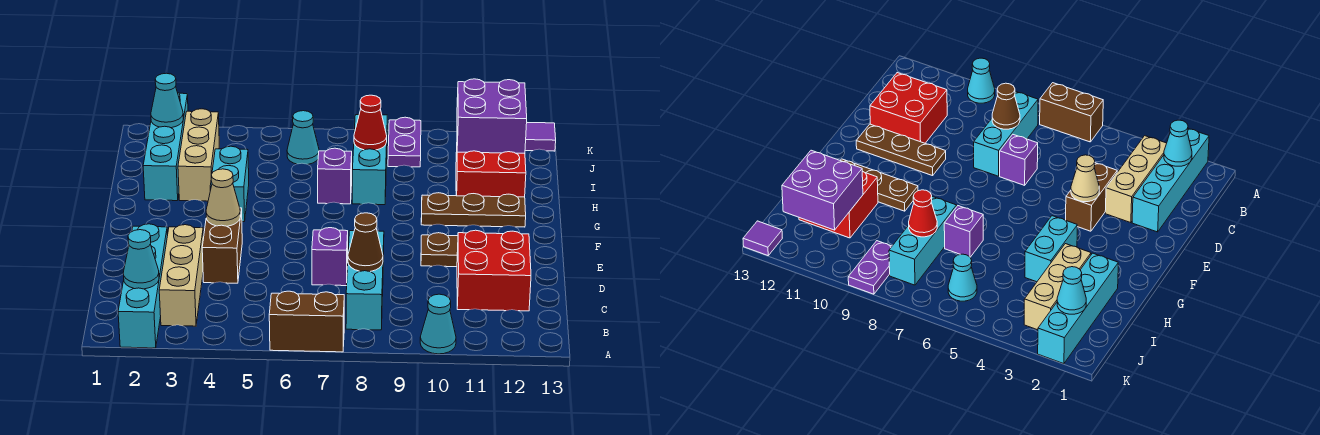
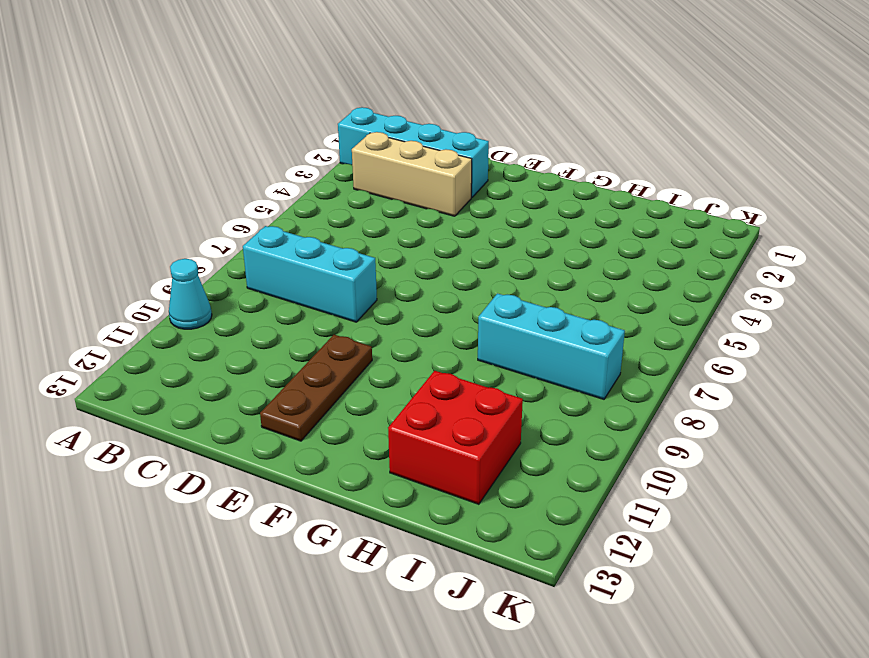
none -> brown brick A6:A7 level 1
none -> red brick C11:D12 level 1
none -> brown brick D4:E4 level 1

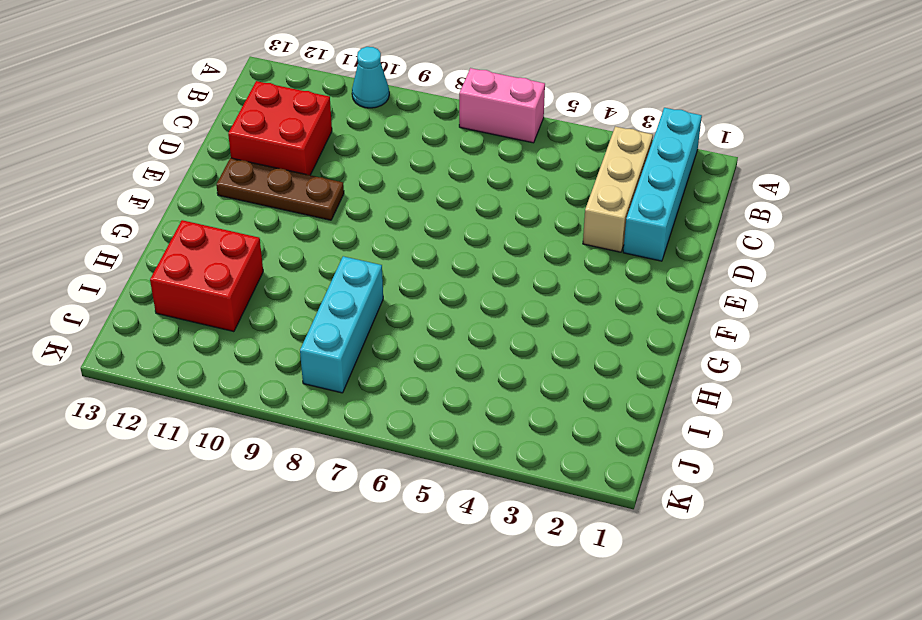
pink brick A6:A7 level 1 -> brown brick A6:A7 level 1
none -> cyan brick B8:D8 level 1
none -> brown brick D4:E4 level 1
none -> purple brick D7 level 1

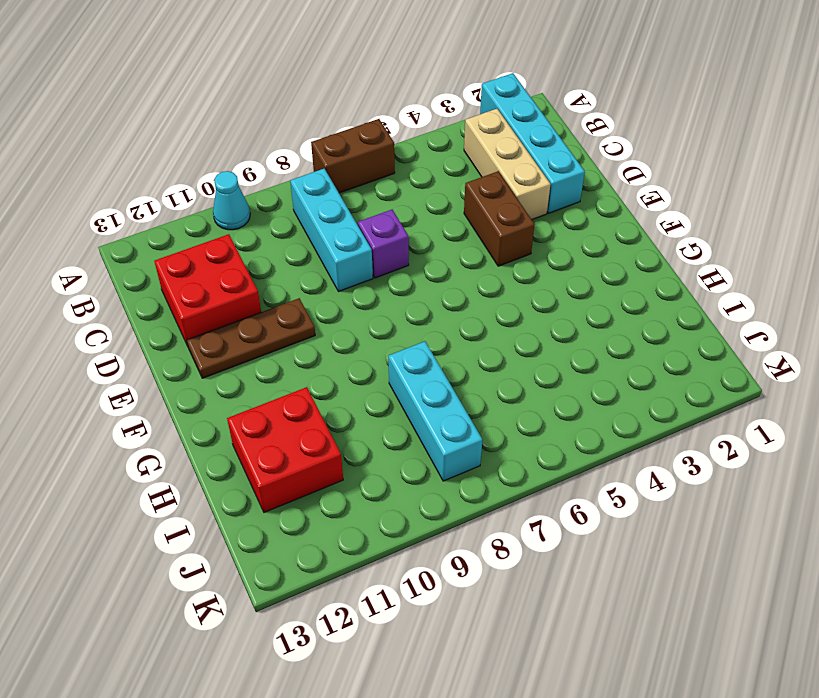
none -> cyan brick G4:H4 level 1
none -> brown plate G10:G12 level 1
none -> cyan brick H2:K2 level 1

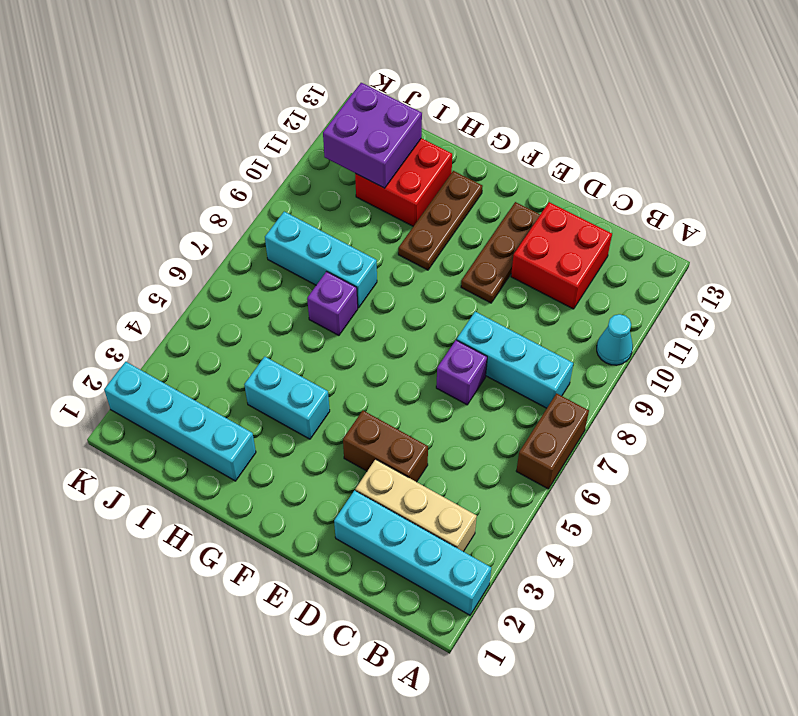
none -> tan brick H3:J3 level 1
none -> cyan cone J6 level 1
none -> purple plate J9:K9 level 1

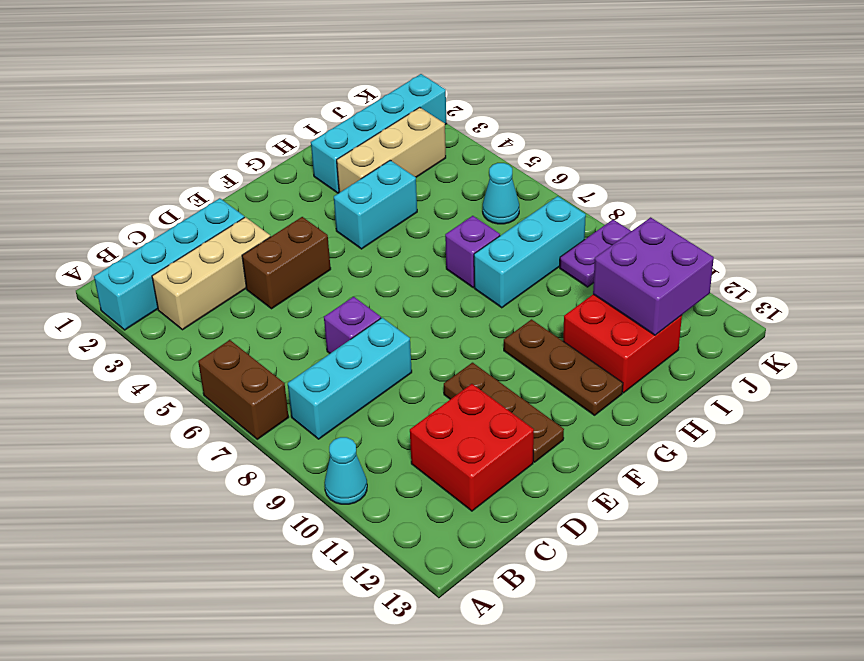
none -> purple tile K13 level 1
none -> cyan cone B2 level 2
none -> brown cone C8 level 2

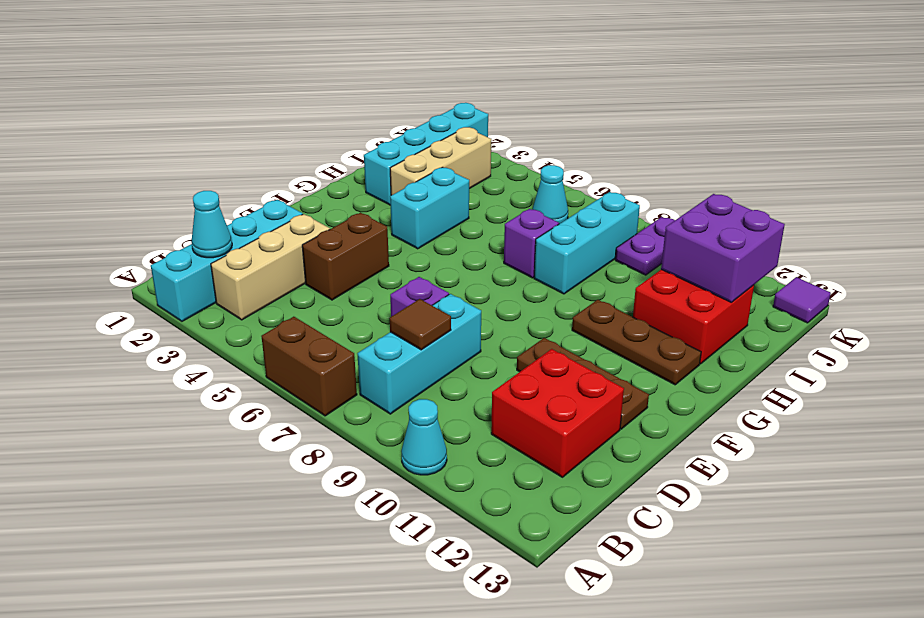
brown tile C8 level 2 -> brown cone C8 level 2
none -> tan cone E4 level 2
none -> red cone I8 level 2
none -> cyan cone J2 level 2

